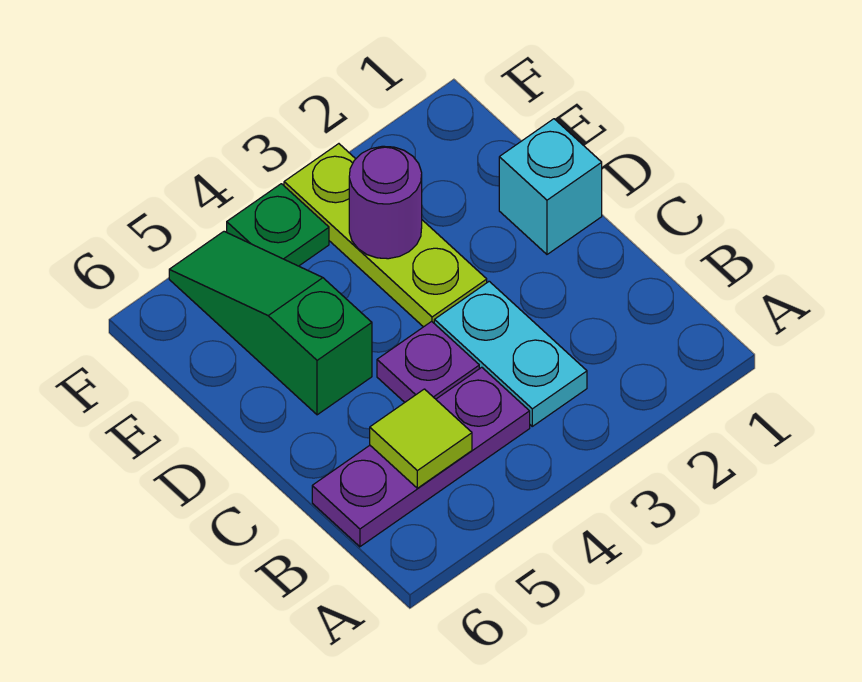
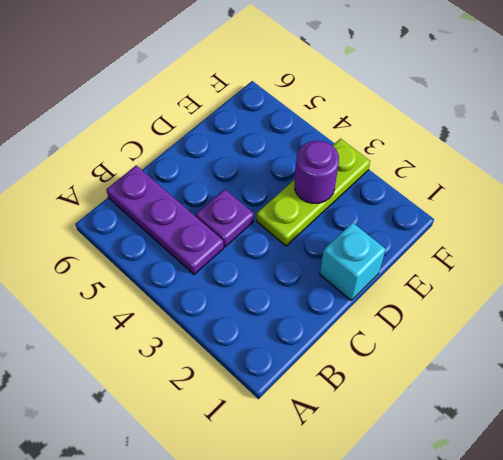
none -> cyan plate B3:C3 level 1
none -> green slope D5:F5 level 1 top D

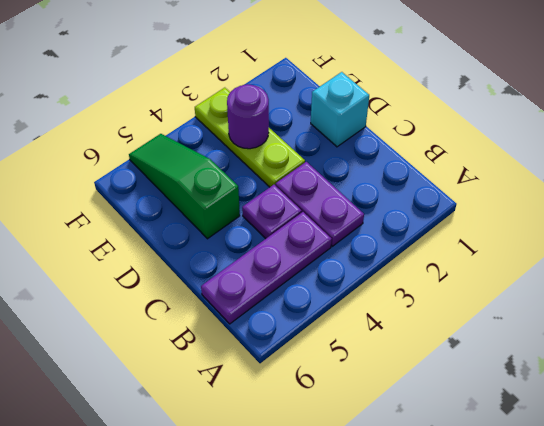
purple plate B3:C3 level 1 -> cyan plate B3:C3 level 1
none -> green plate F4 level 1
none -> lime tile B5 level 2

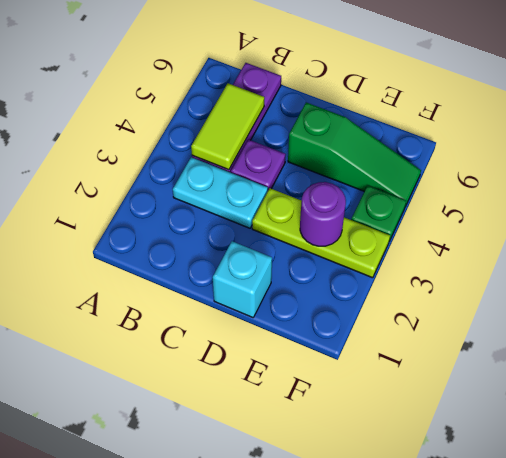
lime tile B4:B5 level 2 -> lime tile B5 level 2

